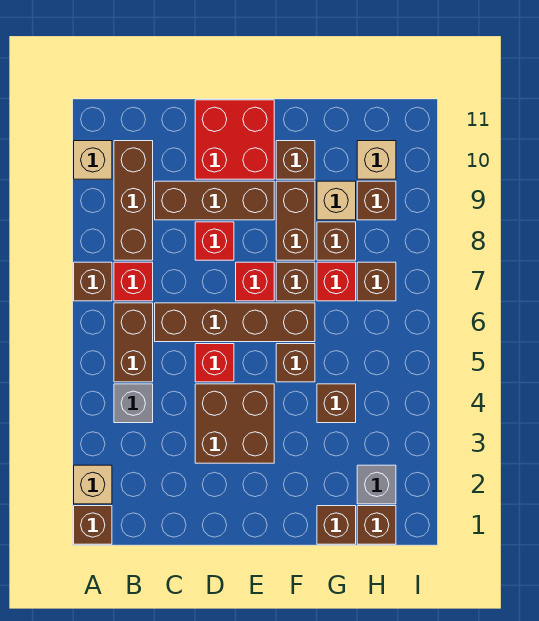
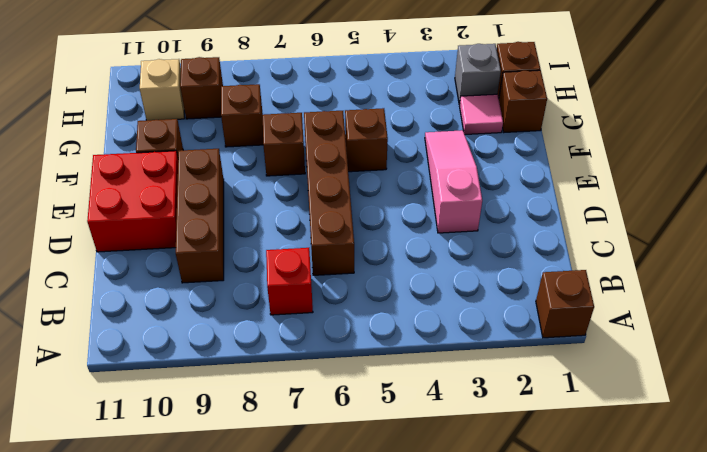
pink slope D3:F3 level 1 top D -> brown brick D3:E4 level 1
pink tile G2 level 1 -> none
none -> tan brick A2 level 1
none -> brown brick A7 level 1
none -> tan brick A10 level 1

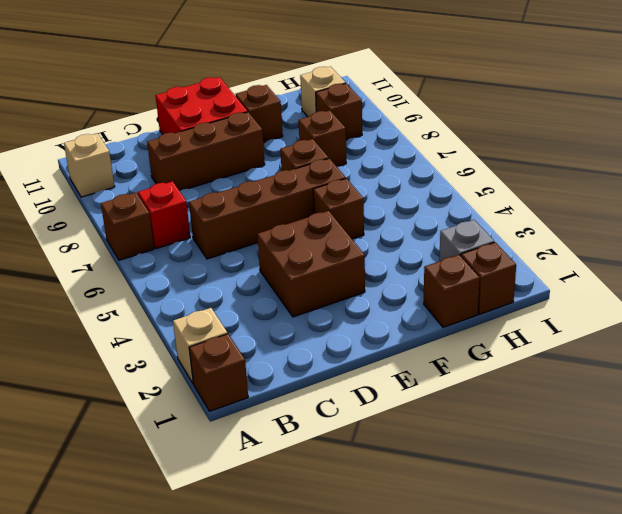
none -> grey brick B4 level 1
none -> brown brick B5:B6 level 1
none -> brown brick B8:B10 level 1

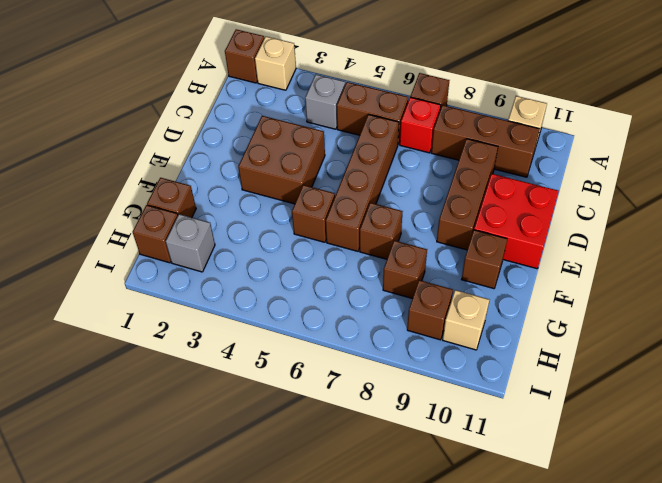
none -> red brick D5 level 1
none -> red brick D8 level 1
none -> red brick E7 level 1

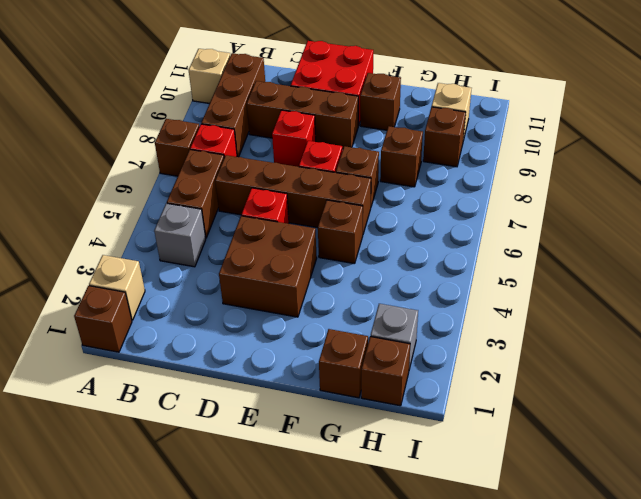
none -> brown brick F8:F9 level 1
none -> brown brick G4 level 1
none -> red brick G7 level 1

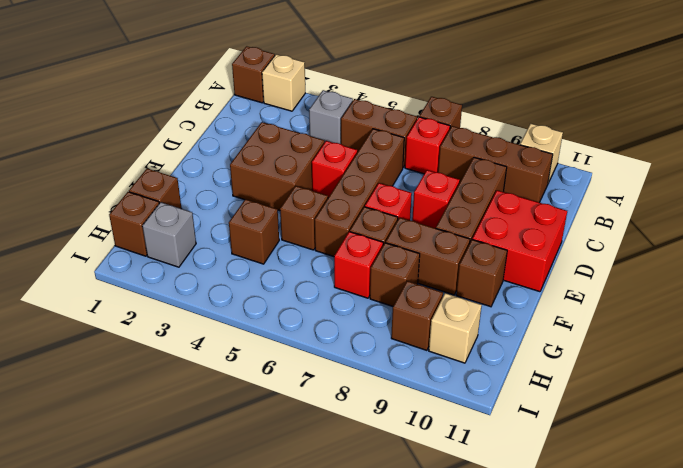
none -> tan brick G9 level 1
none -> brown brick H7 level 1

